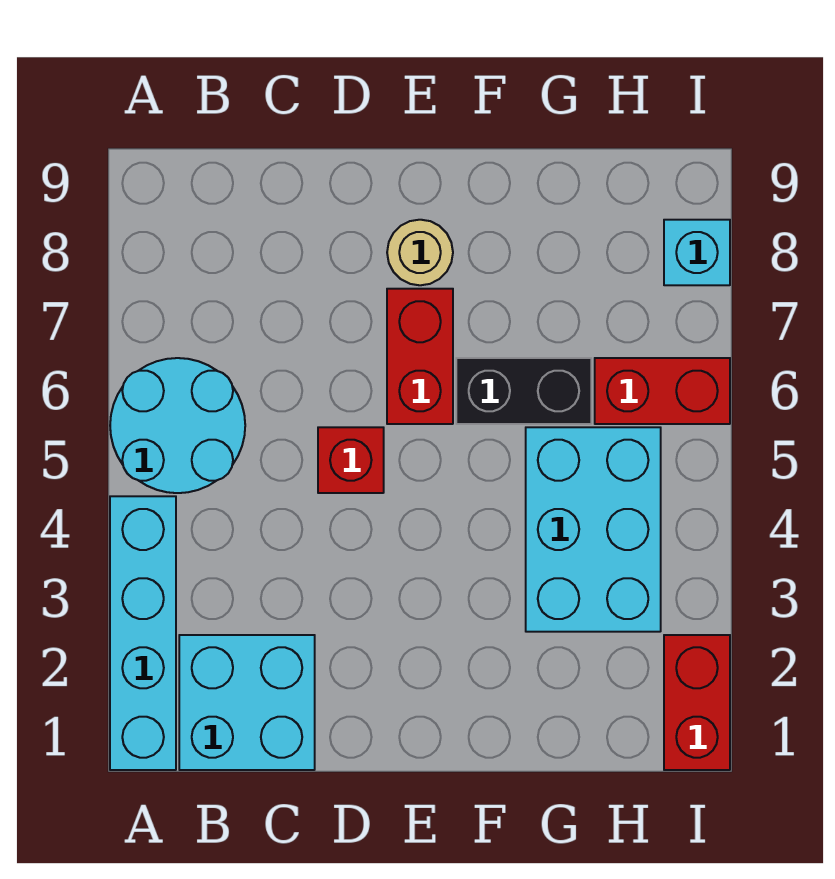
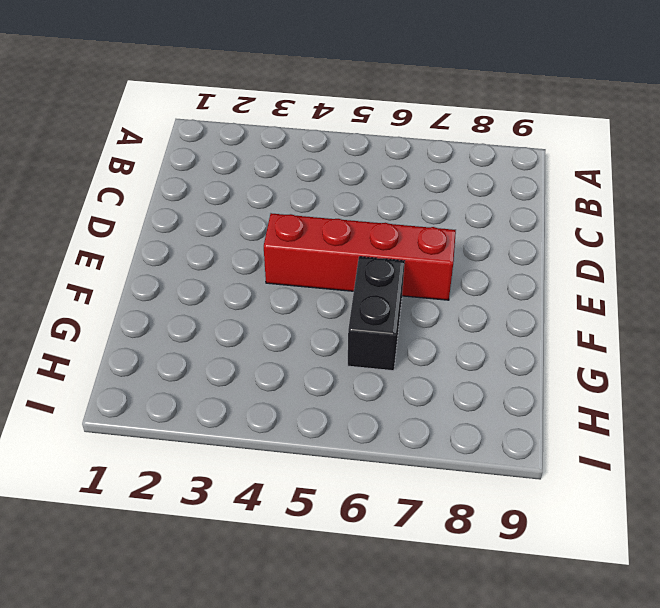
red brick E4:E7 level 1 -> red brick E6:E7 level 1
none -> cyan brick A1:A4 level 1
none -> cyan round brick A5:B6 level 1

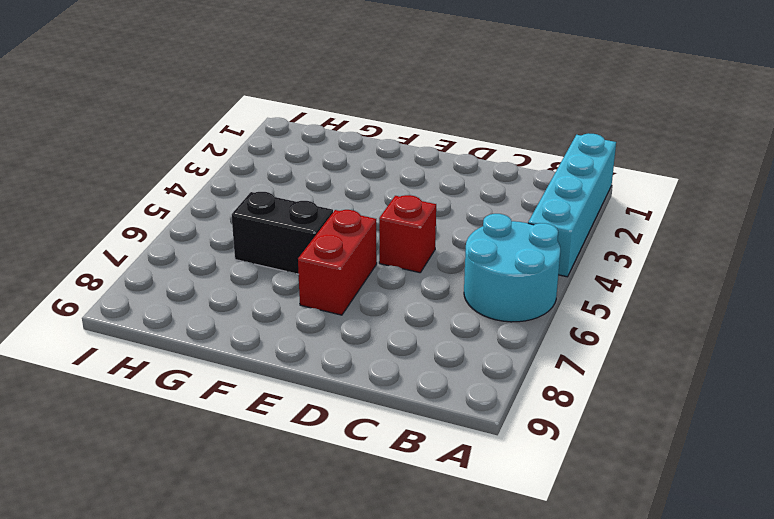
none -> cyan brick B1:C2 level 1
none -> tan round brick E8 level 1

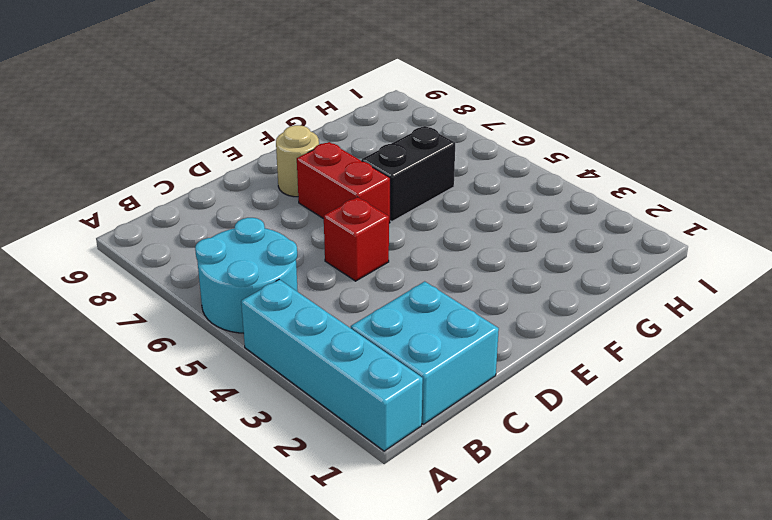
none -> cyan brick G3:H5 level 1
none -> red brick H6:I6 level 1

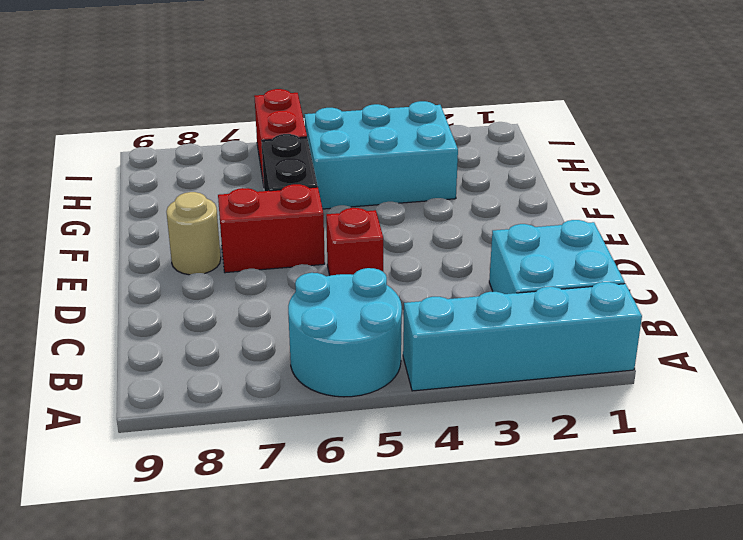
none -> red brick I1:I2 level 1
none -> cyan brick I8 level 1

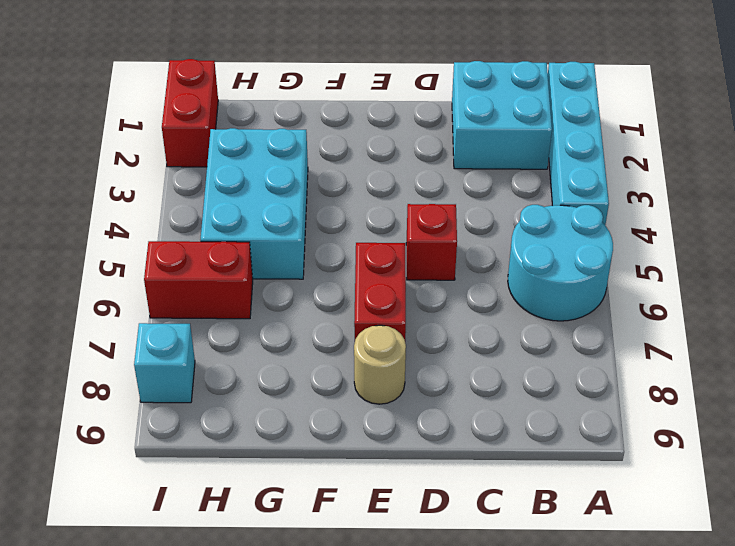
none -> black brick F6:G6 level 1

